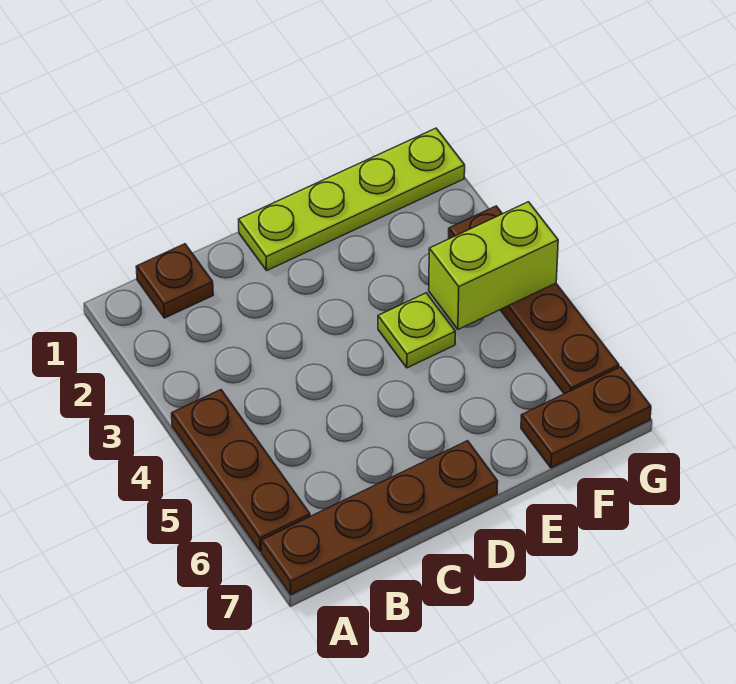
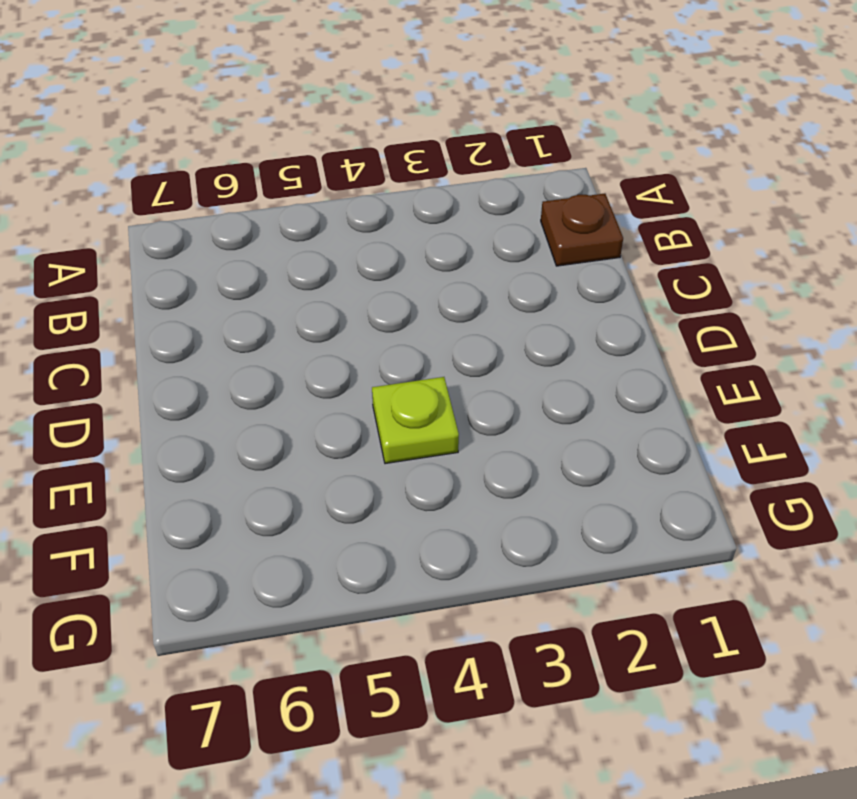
none -> brown plate A4:A6 level 1
none -> brown plate A7:D7 level 1

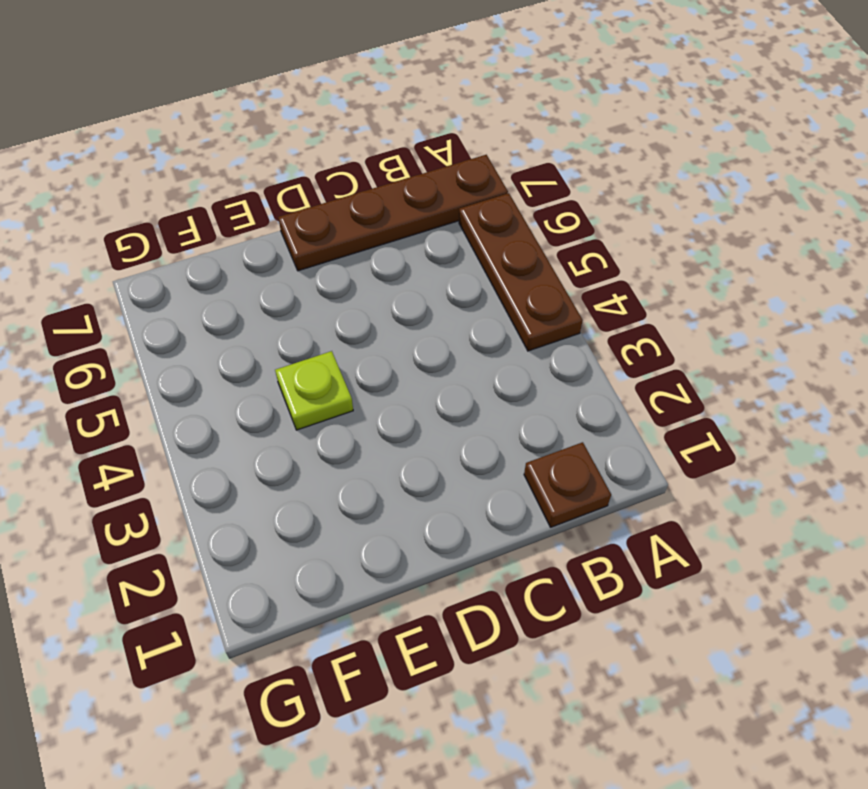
none -> lime plate D1:G1 level 1
none -> brown plate F7:G7 level 1

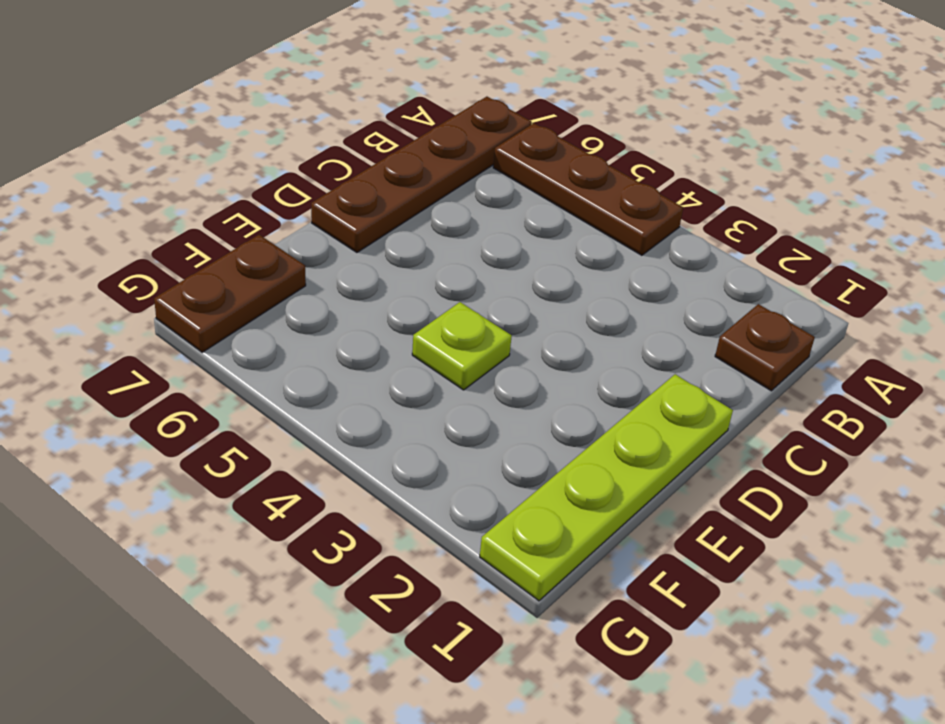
none -> brown plate G3:G6 level 1
none -> lime brick F4:G4 level 2

